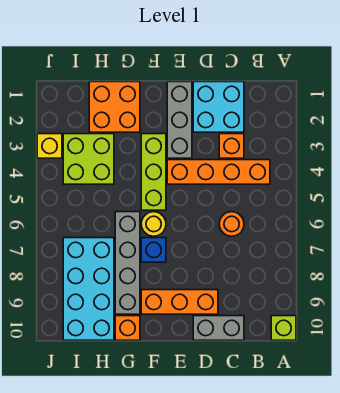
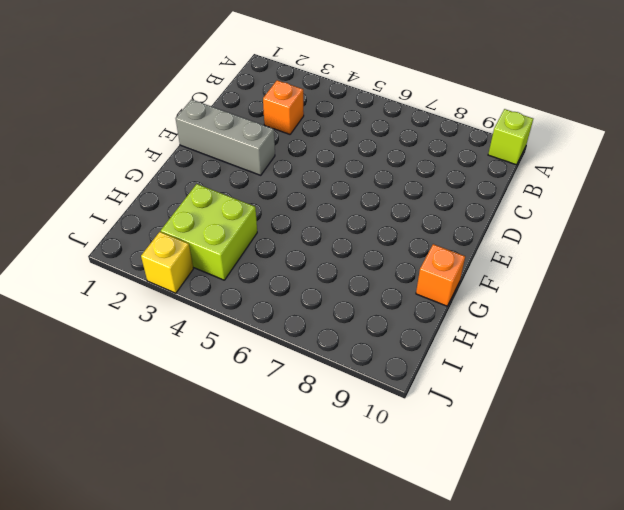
none -> orange brick B4:E4 level 1
none -> cyan brick C1:D2 level 1
none -> orange round brick C6 level 1

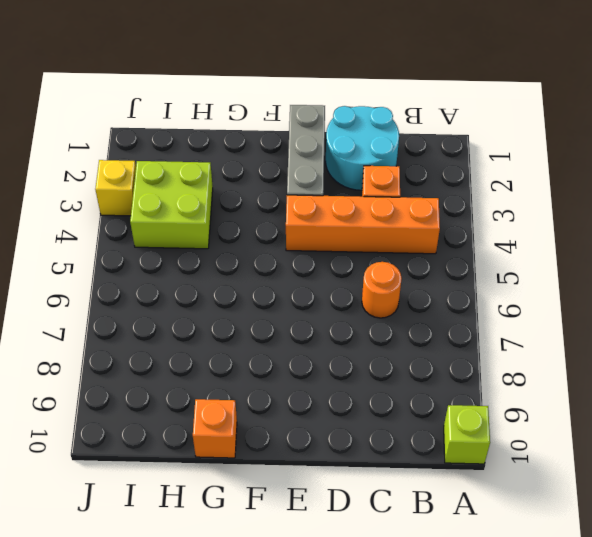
cyan round brick C1:D2 level 1 -> cyan brick C1:D2 level 1
none -> grey brick C10:D10 level 1
none -> orange brick D9:F9 level 1
none -> lime brick F3:F5 level 1

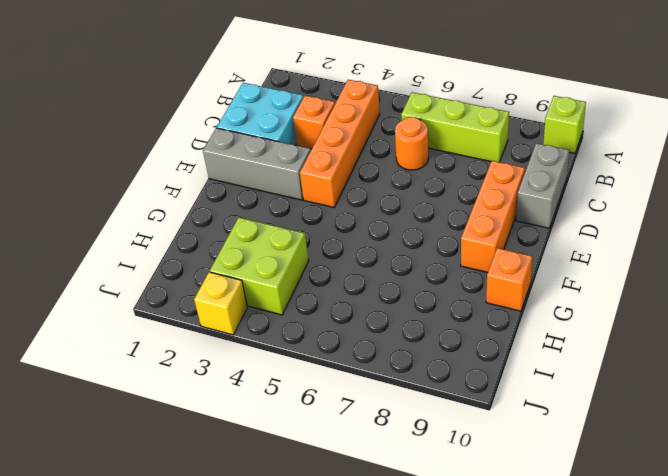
lime brick B6:B8 level 1 -> lime brick F3:F5 level 1
none -> yellow round brick F6 level 1
none -> blue brick F7 level 1
none -> orange brick G1:H2 level 1

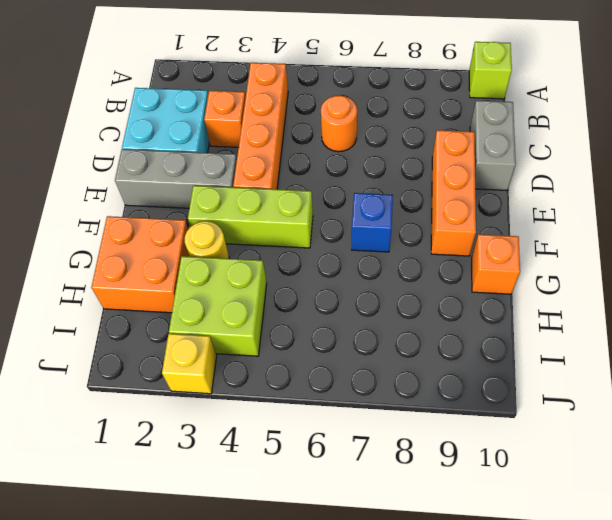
yellow round brick G3 level 1 -> yellow round brick F6 level 1
none -> grey brick G6:G9 level 1
none -> cyan brick H7:I10 level 1

